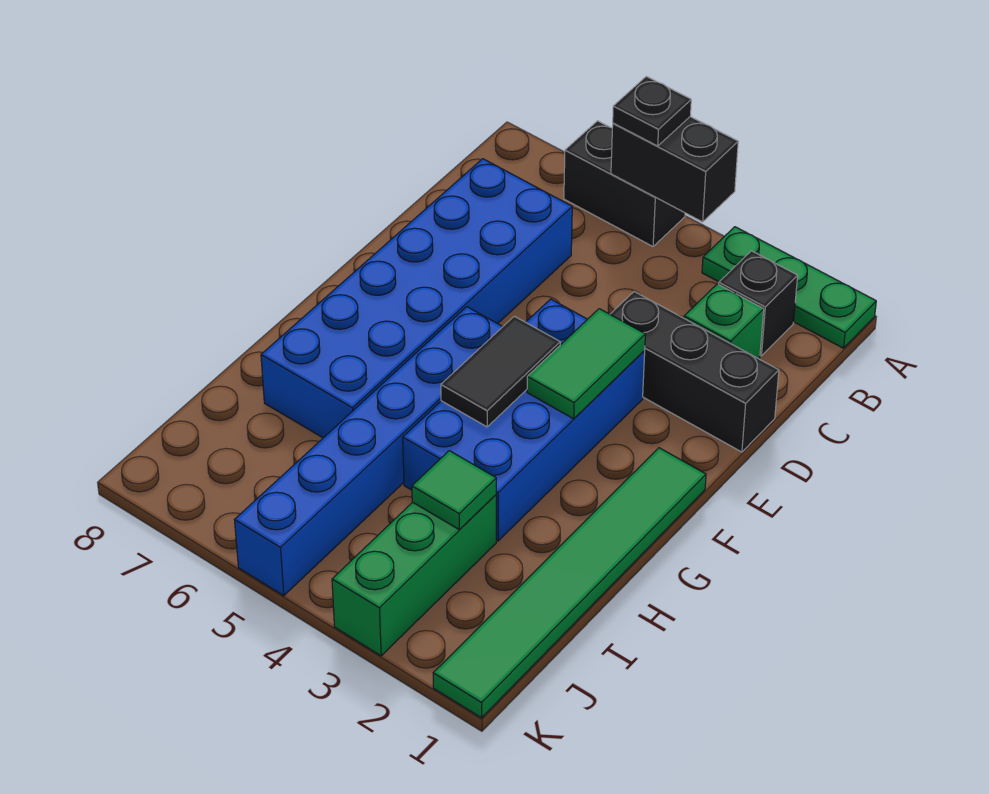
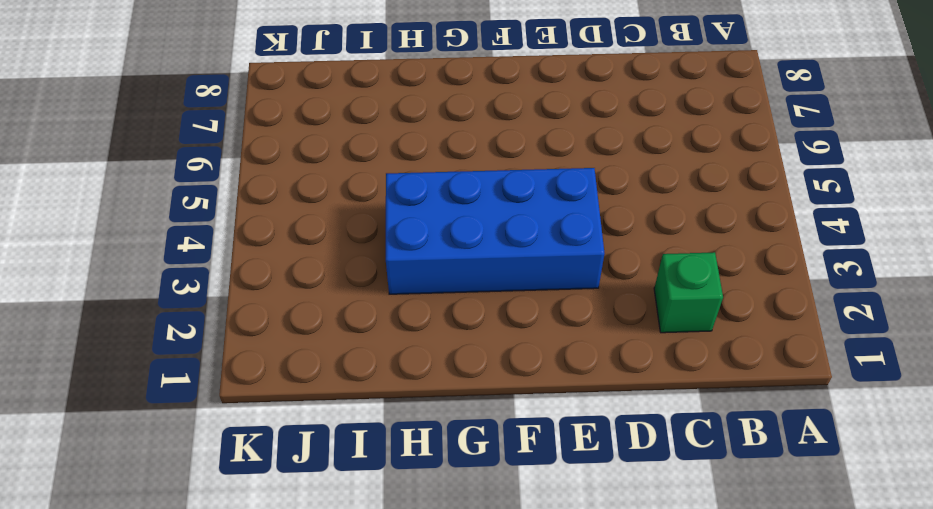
none -> green plate A1:A3 level 1
none -> black brick A5:A6 level 1
none -> black brick B2 level 1

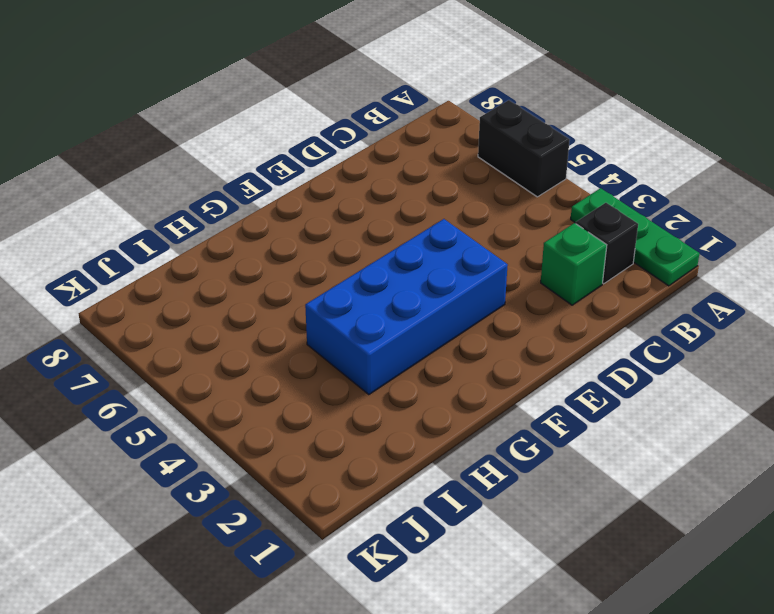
none -> blue brick C6:H7 level 1
none -> black brick D1:D3 level 1
none -> green tile F1:K1 level 1

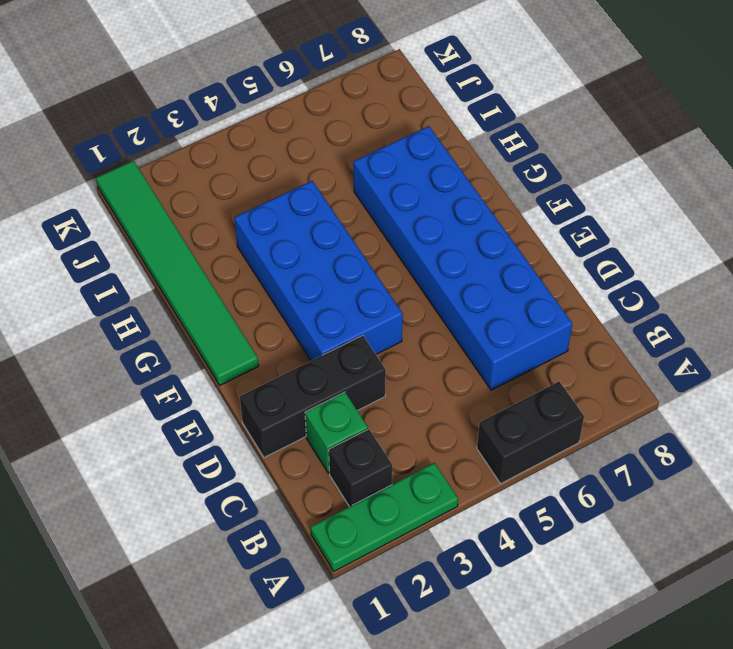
none -> blue brick F5:K5 level 1
none -> green brick I3:K3 level 1
none -> black brick A4:A5 level 2

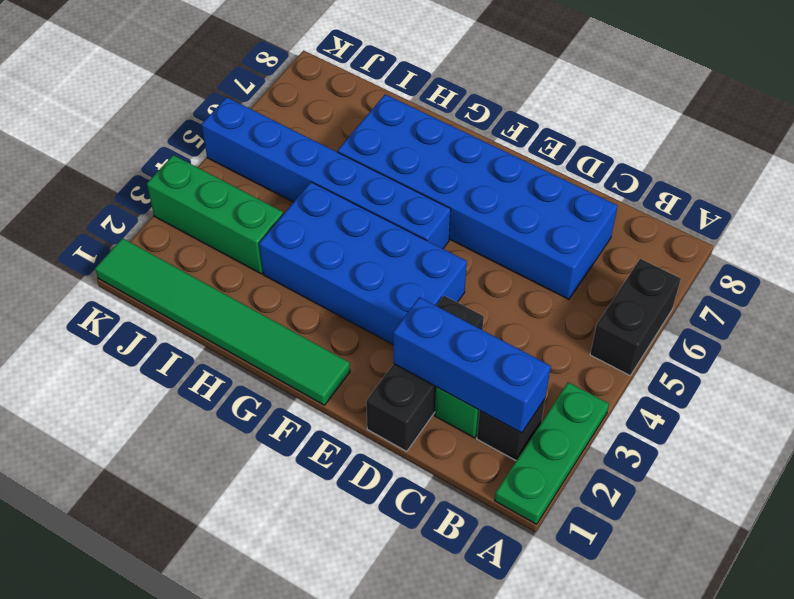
blue brick B2:D2 level 2 -> none
none -> black brick A4:A5 level 2
none -> green tile E3:F3 level 2
none -> black tile F4:G4 level 2

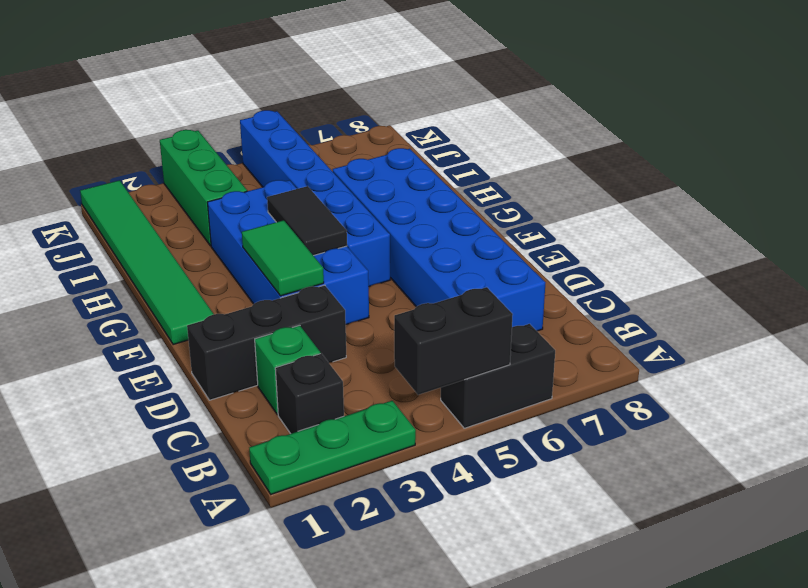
none -> green tile I3 level 2
none -> black plate A5 level 3

